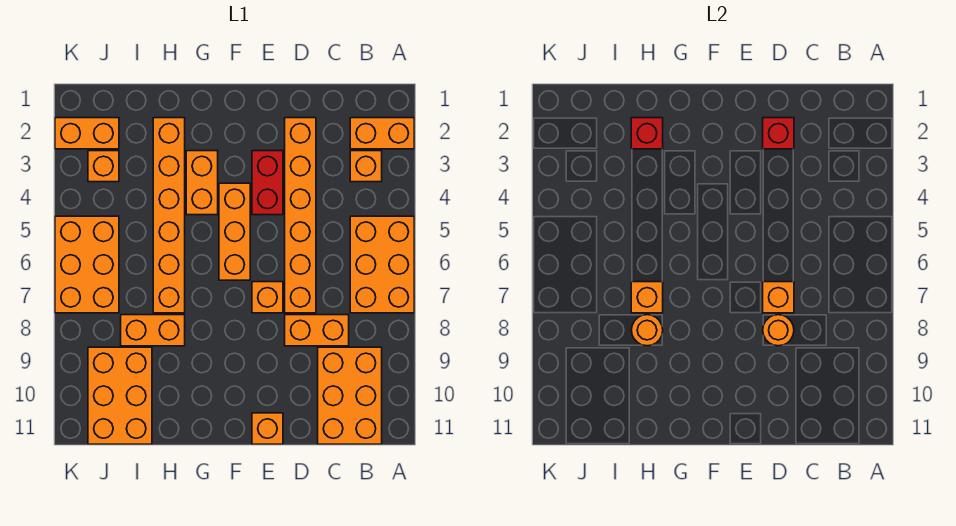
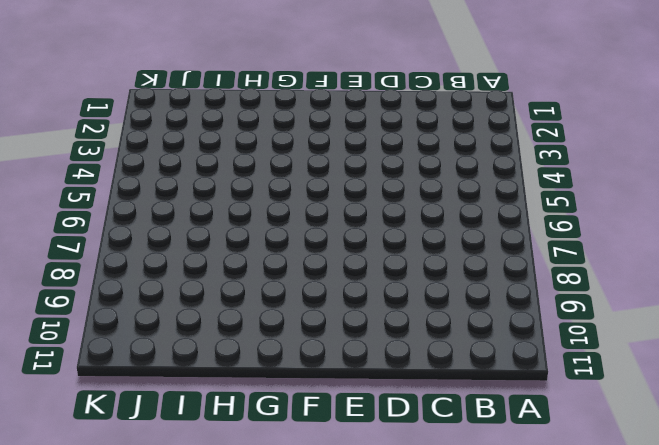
none -> orange brick A2:B2 level 1
none -> orange brick A5:B7 level 1
none -> orange brick B3 level 1

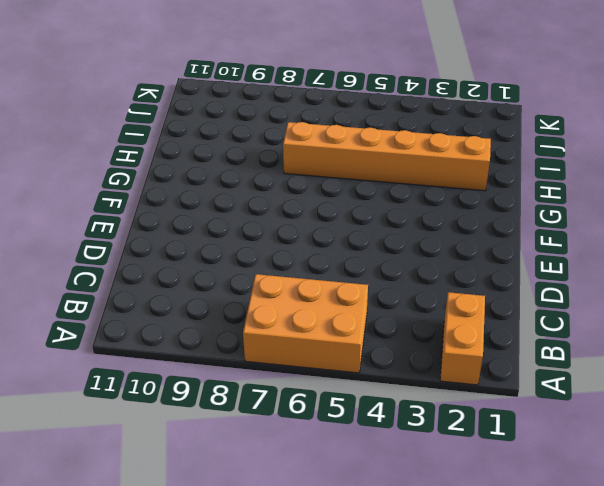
none -> orange brick B3 level 1
none -> orange brick B9:C11 level 1
none -> orange brick C8:D8 level 1

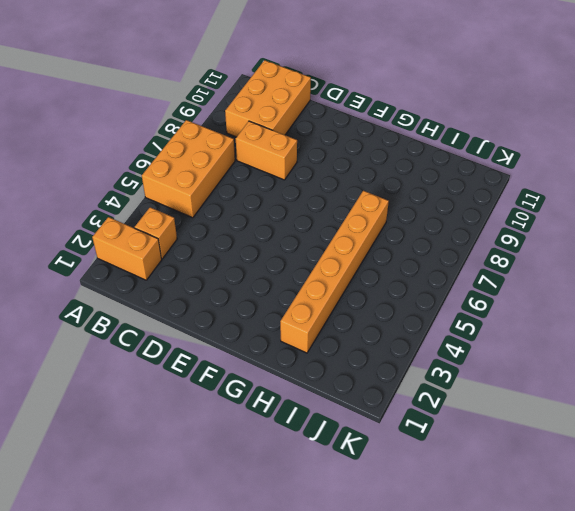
none -> orange brick D2:D7 level 1
none -> red brick E3:E4 level 1
none -> orange brick E7 level 1

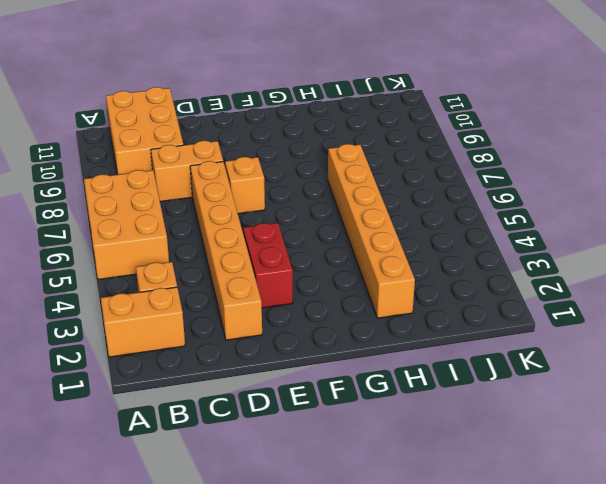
none -> orange brick E11 level 1
none -> orange brick F4:F6 level 1
none -> orange brick G3:G4 level 1

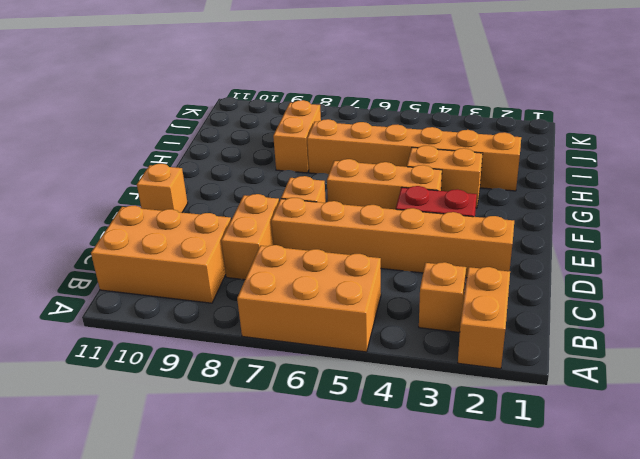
none -> orange brick I9:J11 level 1
none -> orange brick J2:K2 level 1
none -> orange brick J3 level 1

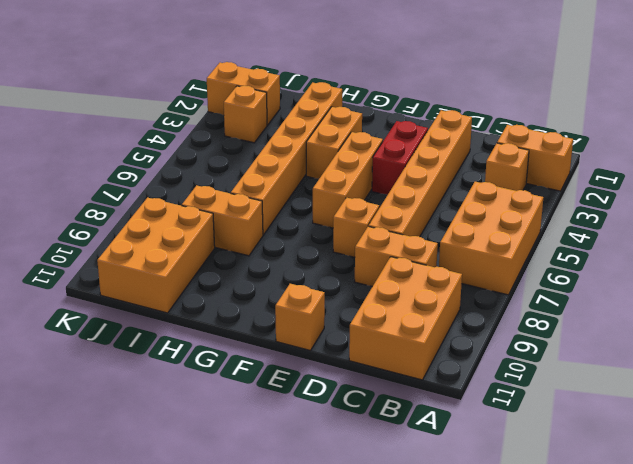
none -> orange brick J5:K7 level 1
none -> red brick D2 level 2
none -> orange brick D7 level 2

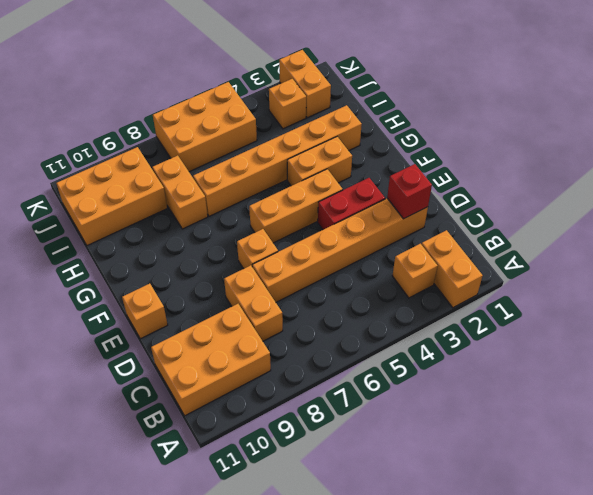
none -> orange brick A5:B7 level 1
none -> orange brick D7 level 2
none -> orange round brick D8 level 2

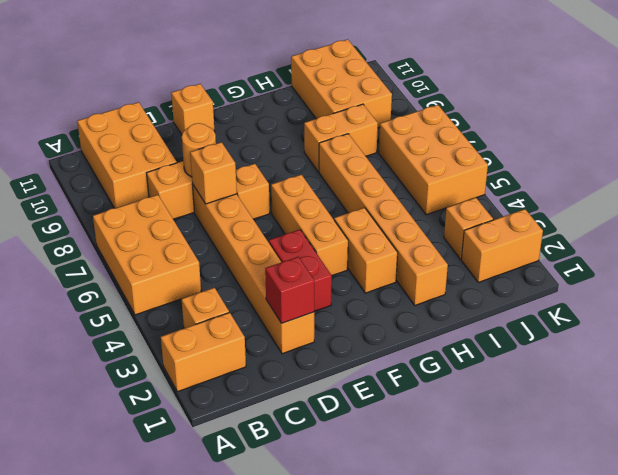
none -> red brick H2 level 2
none -> orange brick H7 level 2
none -> orange round brick H8 level 2

